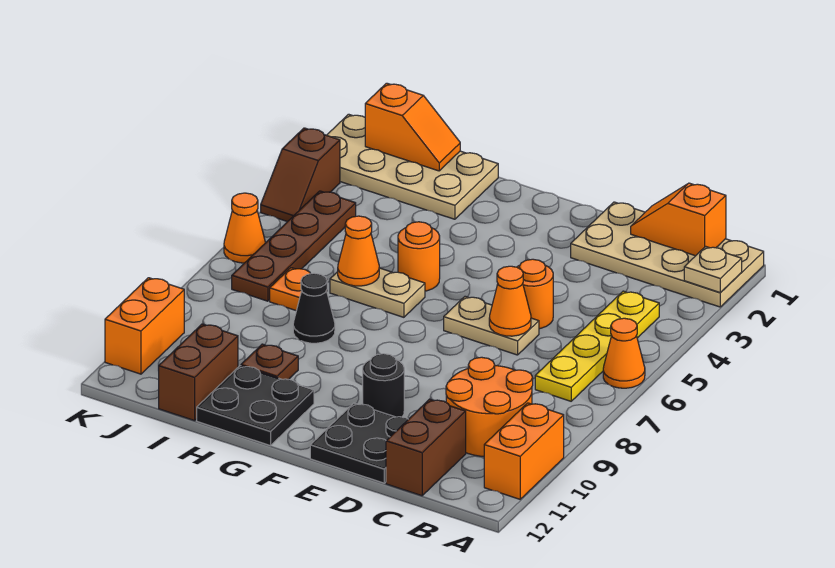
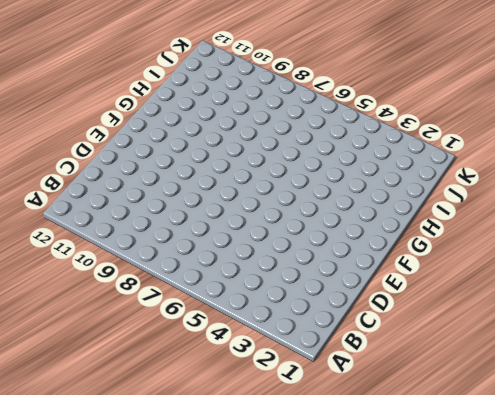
none -> tan plate A1:D2 level 1
none -> orange cone A6 level 1
none -> orange brick A10:A11 level 1

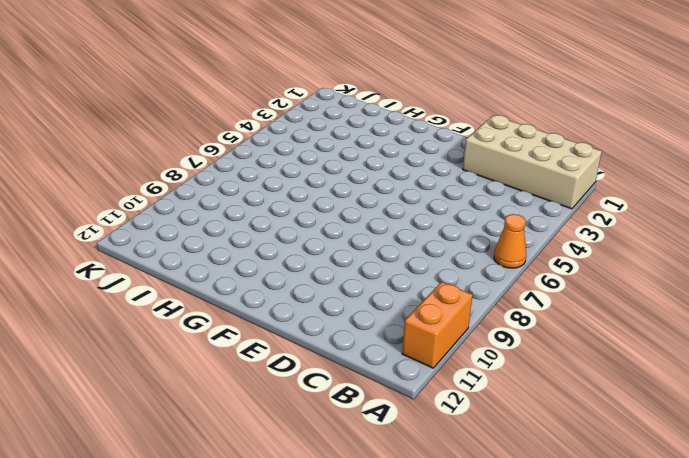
tan brick A1:D2 level 1 -> tan plate A1:D2 level 1
none -> yellow plate B4:B7 level 1
none -> orange round brick B9:C10 level 1
none -> brown brick C11:C12 level 1

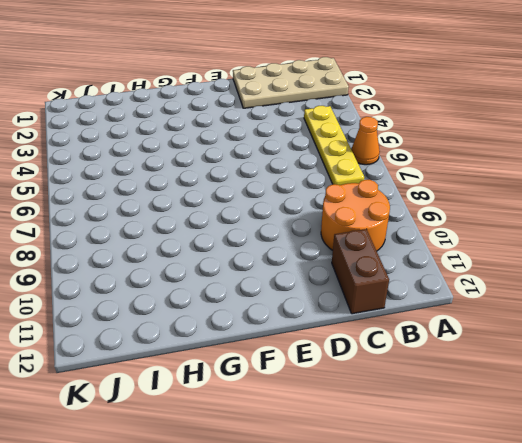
none -> orange brick A10:A11 level 1
none -> orange round brick D5 level 1
none -> tan plate D6:E6 level 1

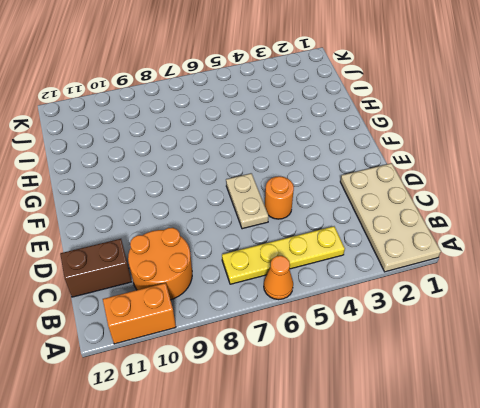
none -> black plate D11:E12 level 1
none -> black round brick E10 level 1
none -> orange round brick G5 level 1

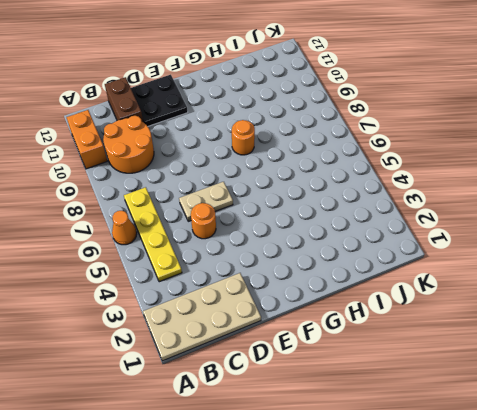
orange round brick G8 level 1 -> orange round brick G5 level 1
none -> black round brick E10 level 1
none -> tan plate G6:H6 level 1
none -> black plate G11:H12 level 1

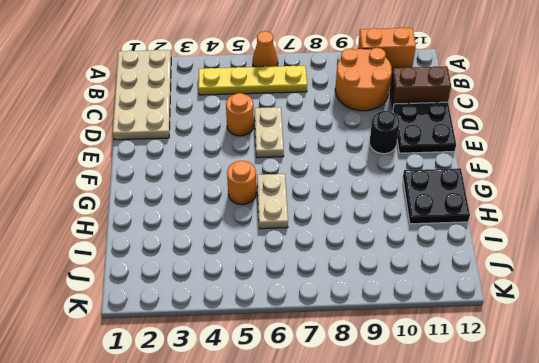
none -> tan plate H1:K2 level 1
none -> black cone H8 level 1
none -> brown plate H10 level 1

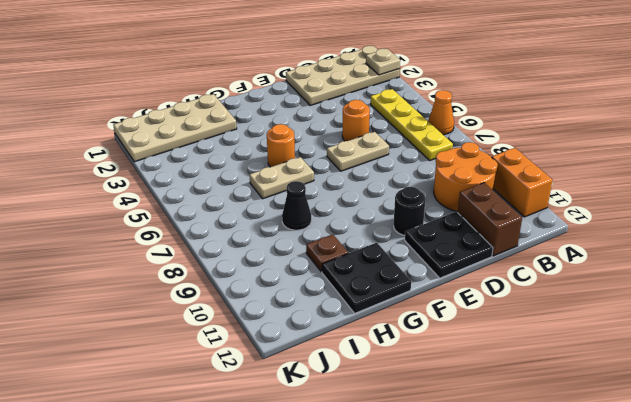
none -> orange plate I7 level 1
none -> brown brick I11:I12 level 1
none -> brown plate J4:J7 level 1

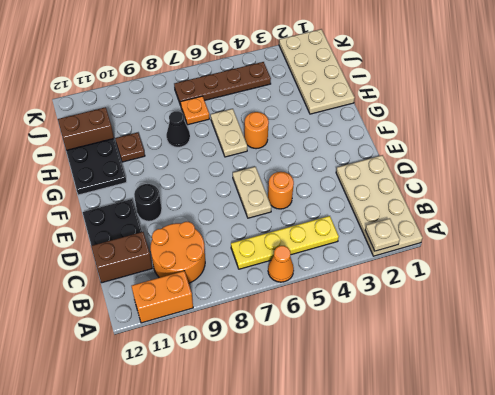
none -> brown slope K3:K4 level 1 top 3
none -> orange cone K6 level 1
none -> orange brick K10:K11 level 1

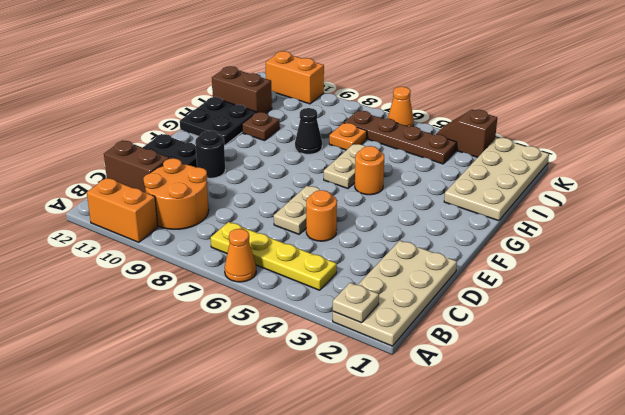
none -> orange slope B1:C1 level 2 top B
none -> orange cone D6 level 2
none -> orange cone H6 level 2

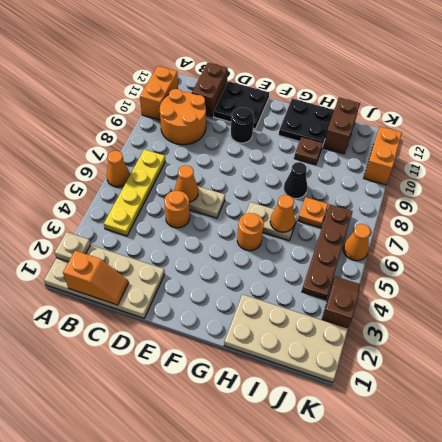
none -> orange slope I1:J1 level 2 top J

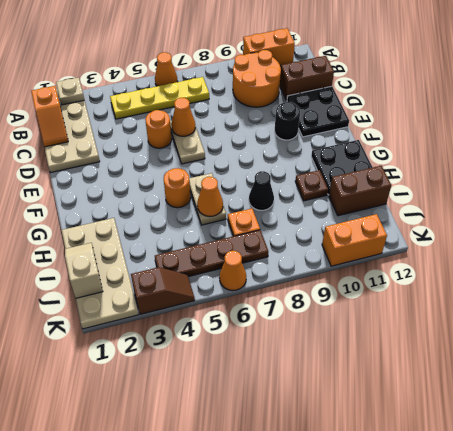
tan slope I1:J1 level 2 top J -> orange slope I1:J1 level 2 top J

